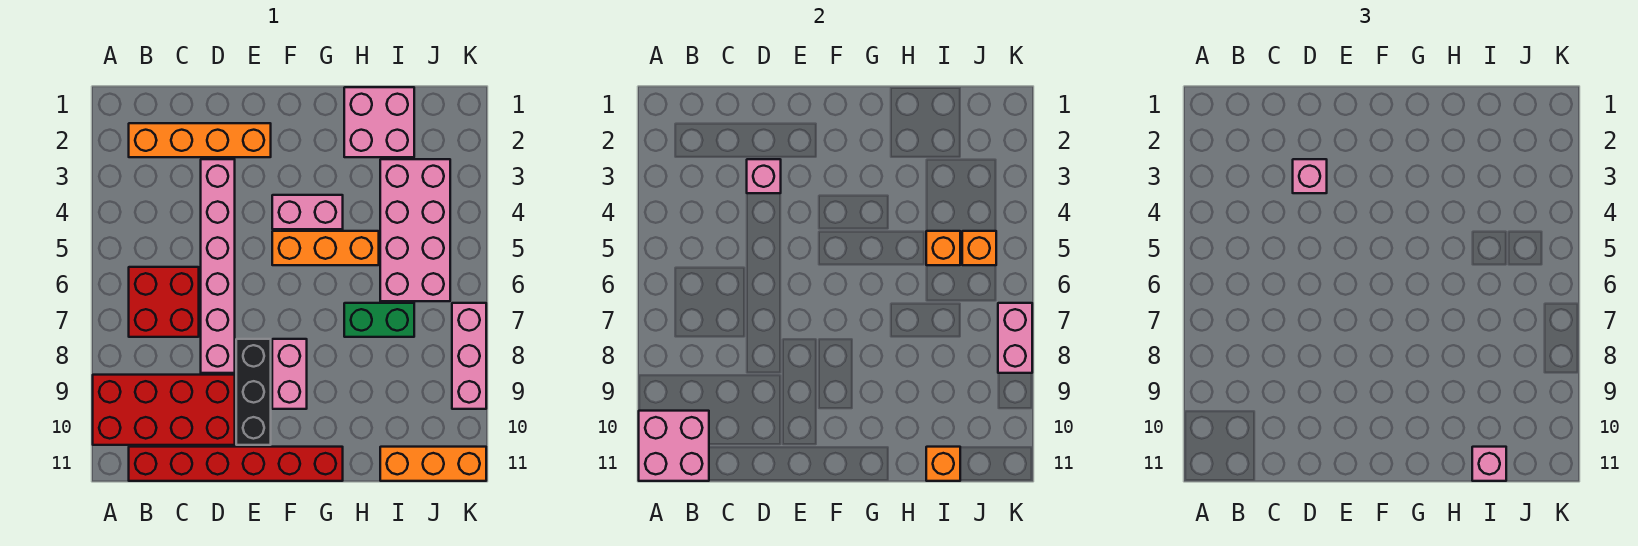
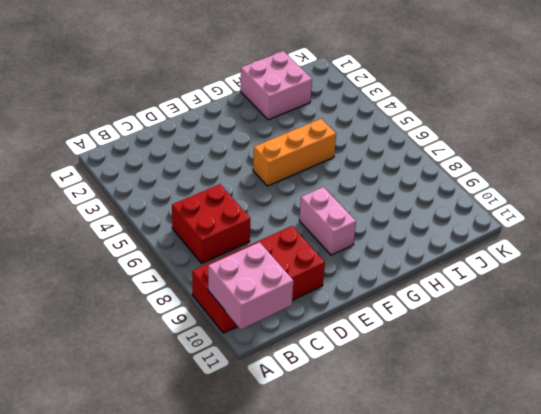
none -> orange brick B2:E2 level 1
none -> red brick B11:G11 level 1
none -> pink brick D3:D8 level 1

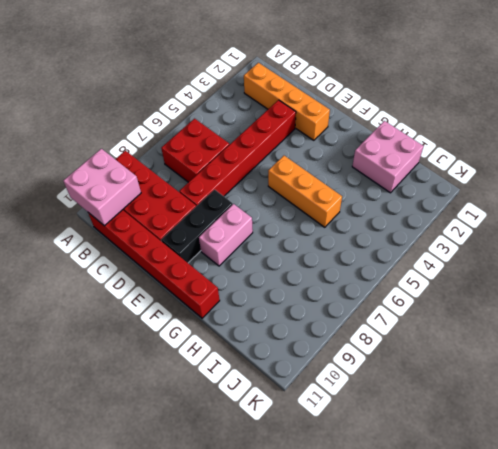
red brick D3:D8 level 1 -> pink brick D3:D8 level 1
none -> pink brick F4:G4 level 1
none -> green brick H7:I7 level 1
none -> pink brick I3:J6 level 1

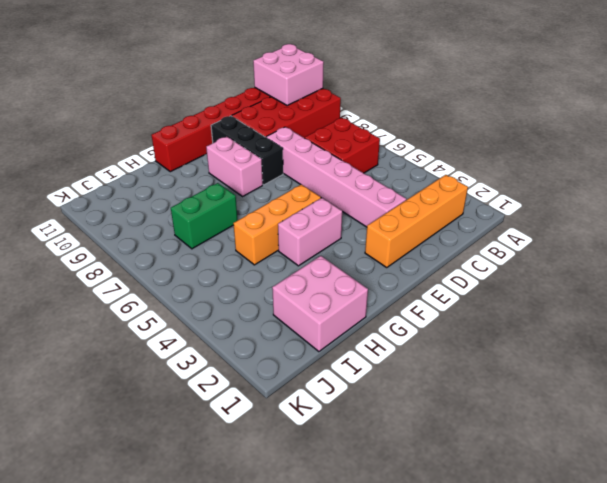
none -> pink brick I3:J6 level 1
none -> orange brick I11:K11 level 1
none -> pink brick K7:K9 level 1

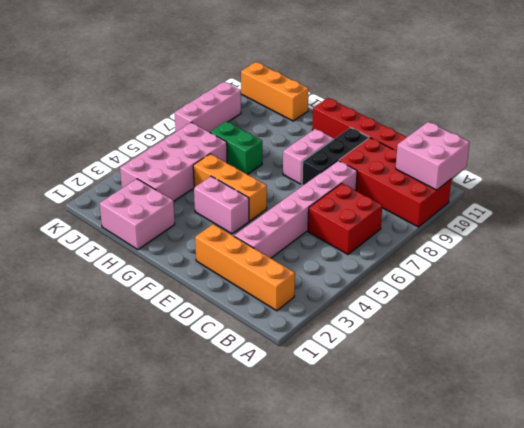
none -> pink brick D3 level 2
none -> orange brick I5 level 2
none -> orange brick I11 level 2

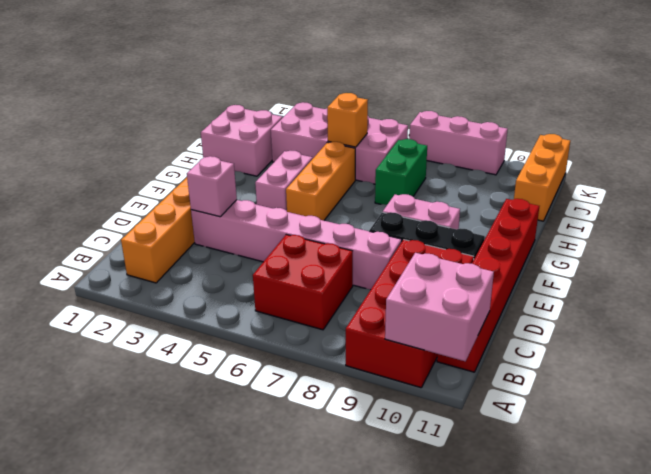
none -> orange brick I11 level 2
none -> orange brick J5 level 2
none -> pink brick K7:K8 level 2

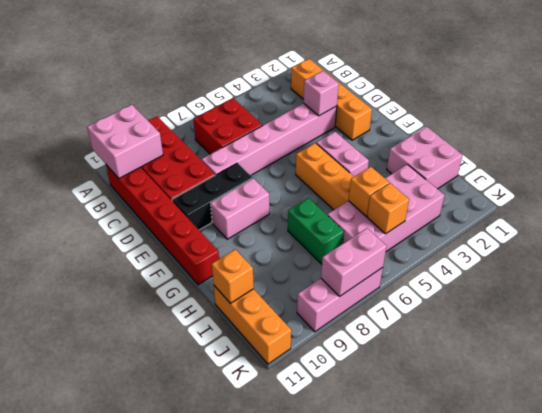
none -> pink brick D3 level 3
none -> pink brick I11 level 3

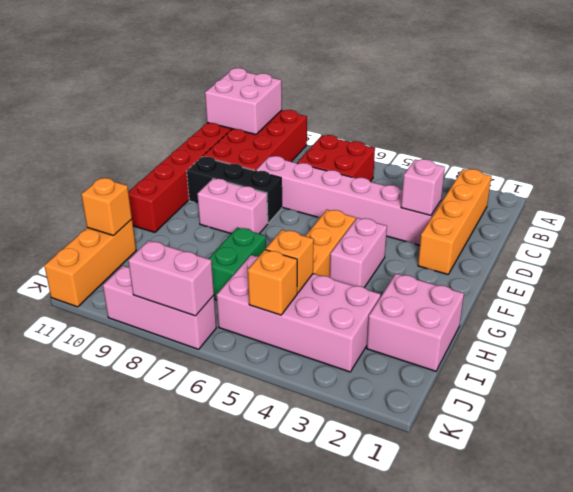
none -> pink brick D3 level 3
none -> pink brick I11 level 3

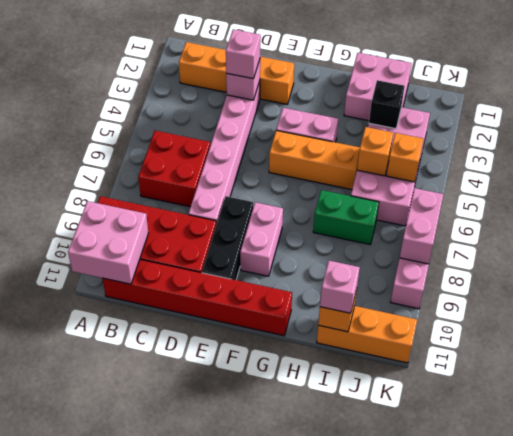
black brick I3 level 2 -> none

